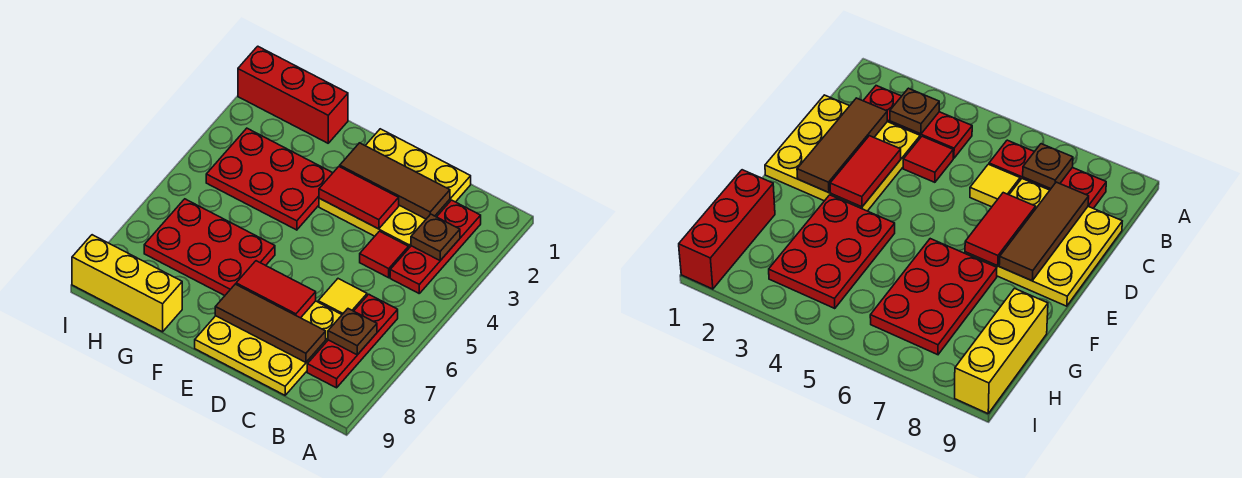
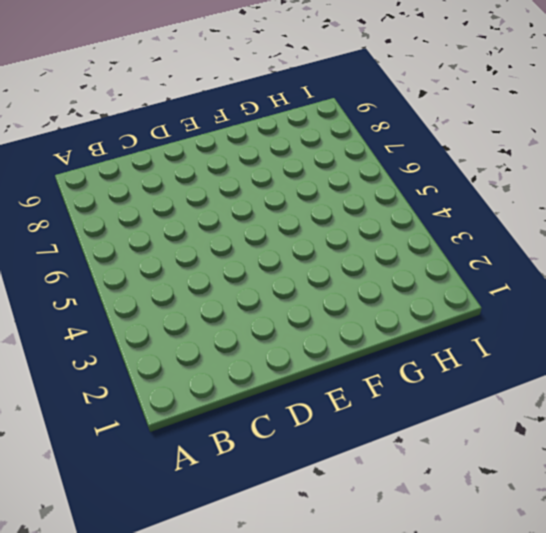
none -> red plate B2:B4 level 1
none -> red plate B6:B8 level 1
none -> yellow plate C1:E3 level 1

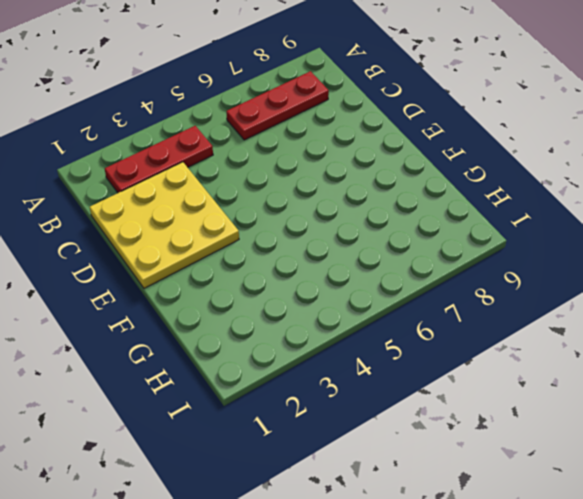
none -> red tile C4 level 1
none -> yellow tile C6 level 1
none -> yellow plate C7:E9 level 1

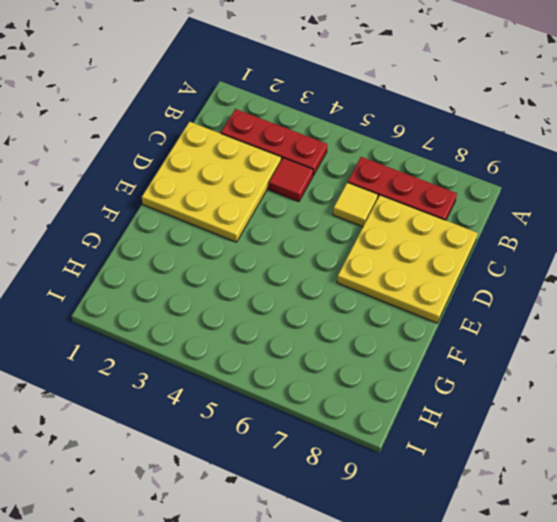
none -> red plate F3:H4 level 1
none -> red plate F6:H7 level 1
none -> red brick G1:I1 level 1

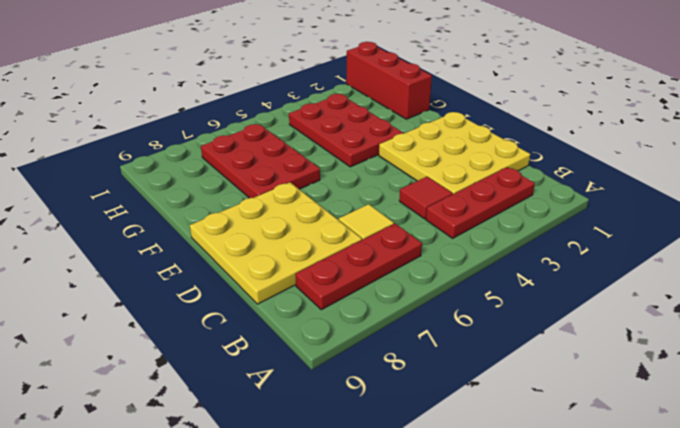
none -> yellow brick G9:I9 level 1
none -> brown plate B3 level 2
none -> brown plate B7 level 2

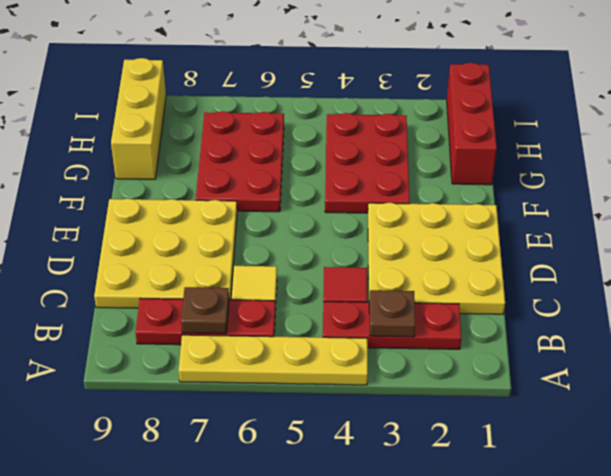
yellow plate A4:A7 level 1 -> none
none -> brown tile C2:E2 level 2
none -> brown tile C8:E8 level 2
none -> red tile D3:E3 level 2

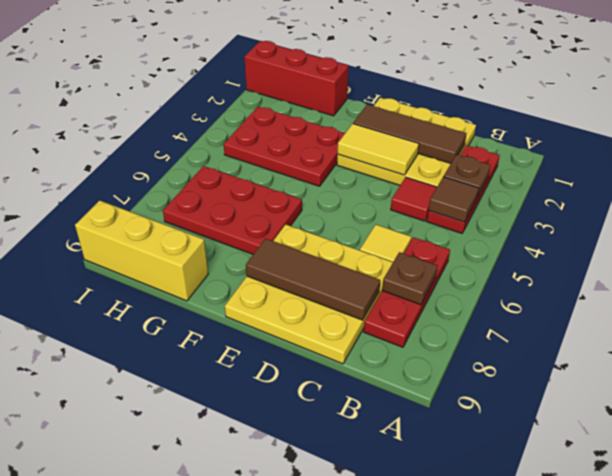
brown tile B4 level 2 -> none
yellow tile D3:E3 level 2 -> red tile D3:E3 level 2
none -> red tile D7:E7 level 2

